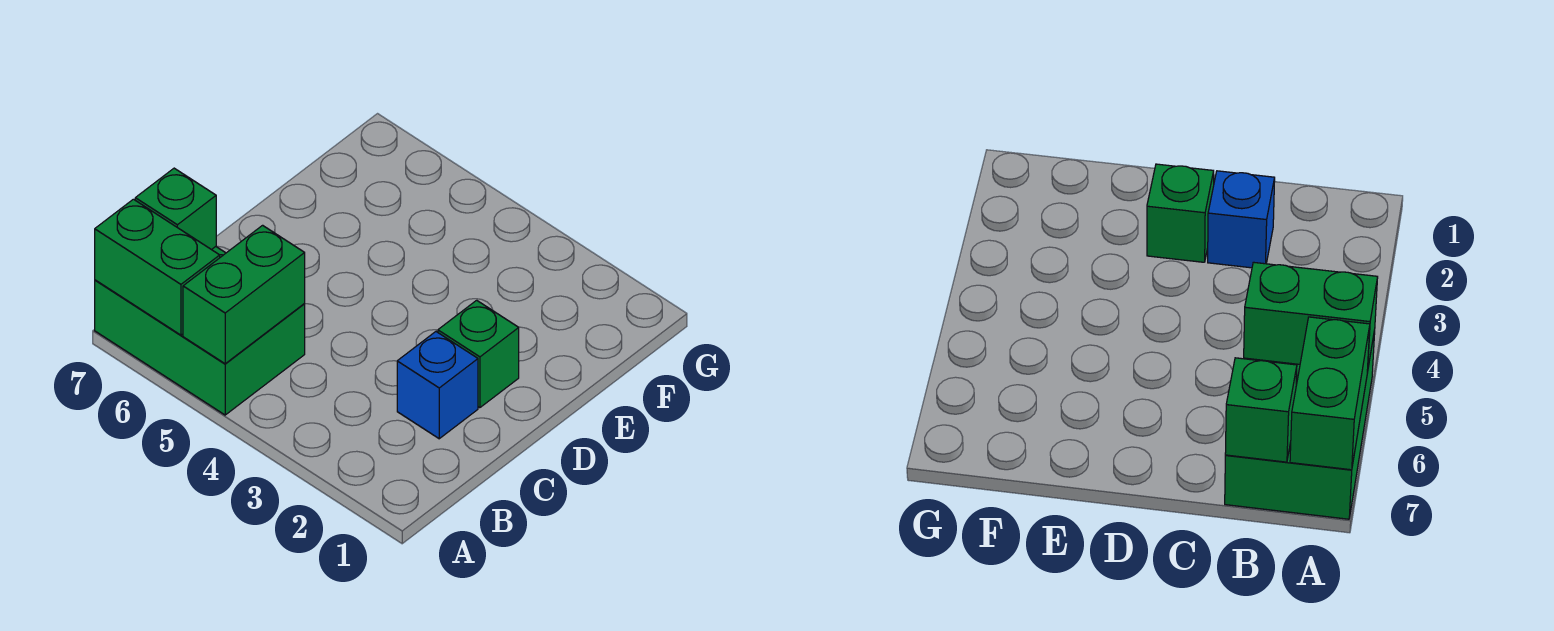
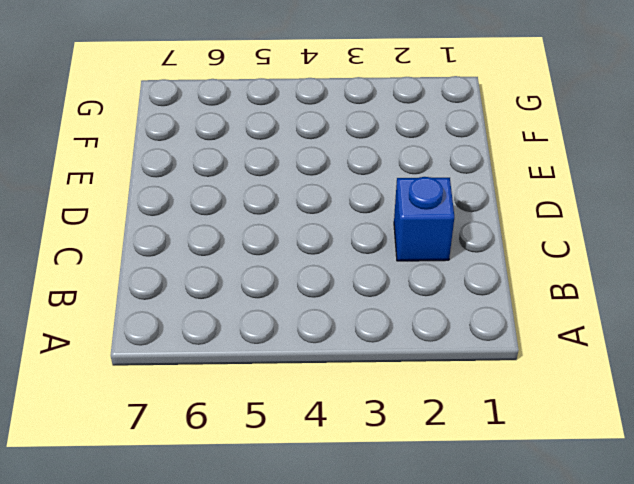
none -> green brick A5:B7 level 1
none -> green brick D2 level 1

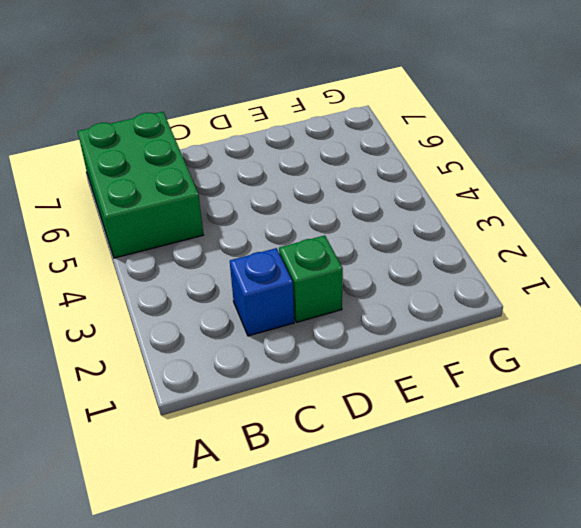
none -> green brick A5:B5 level 2
none -> green brick A6:A7 level 2

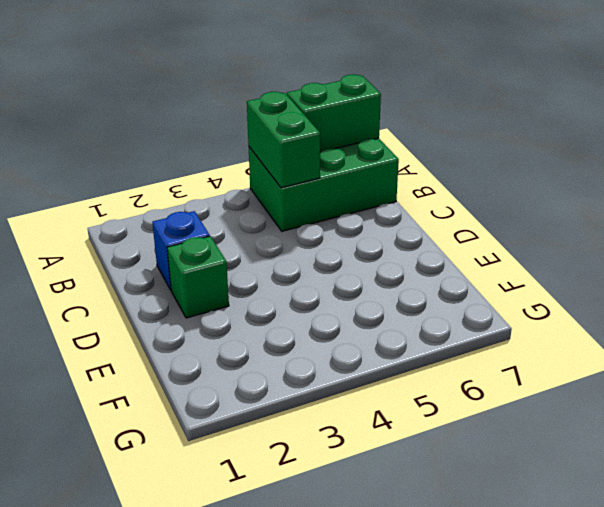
none -> green brick B7 level 2

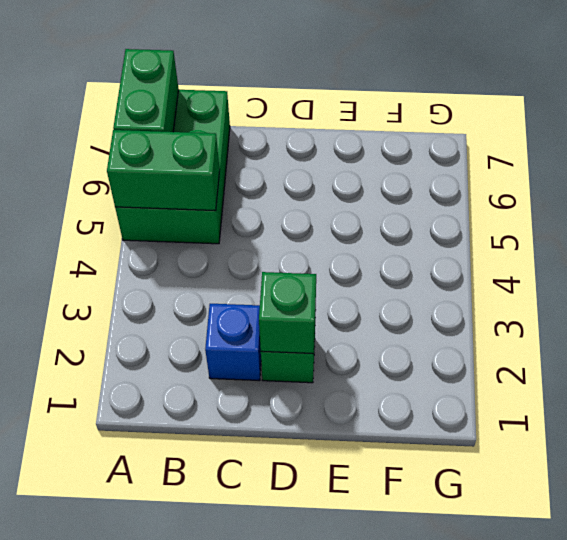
green brick D2 level 2 -> green brick B7 level 2

